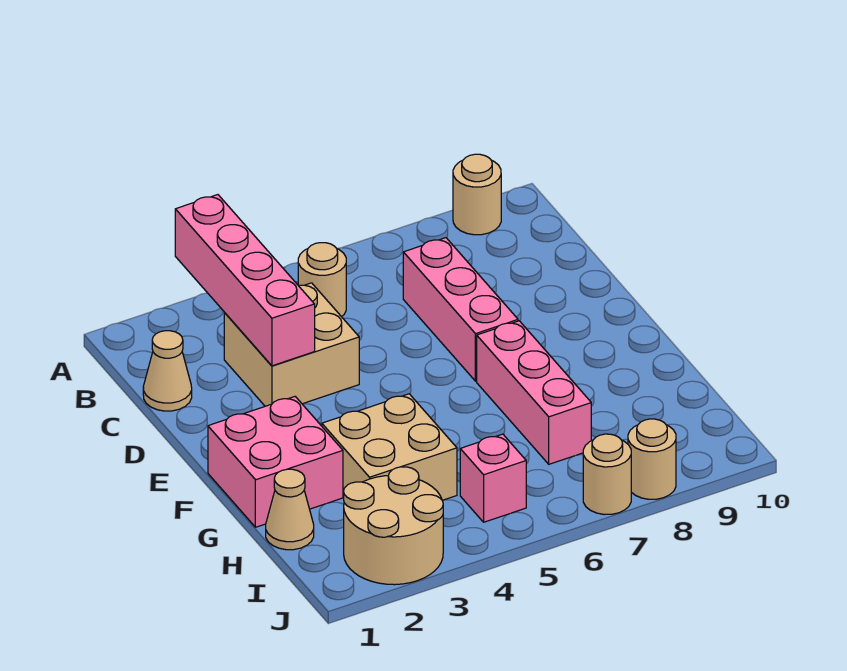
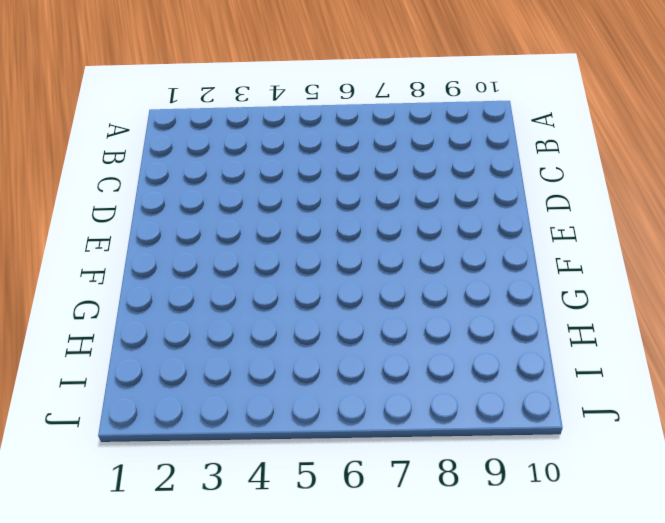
none -> tan round brick A9 level 1
none -> tan round brick B5 level 1
none -> tan cone C1 level 1

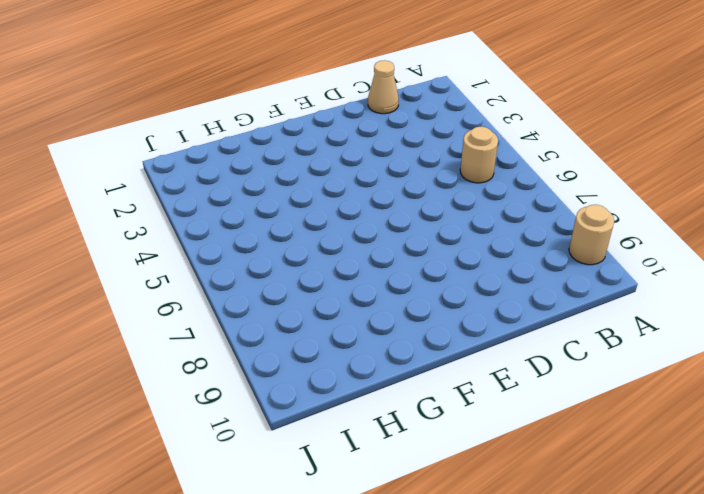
none -> tan brick C3:D4 level 1
none -> pink brick C7:E7 level 1
none -> pink brick F1:G2 level 1

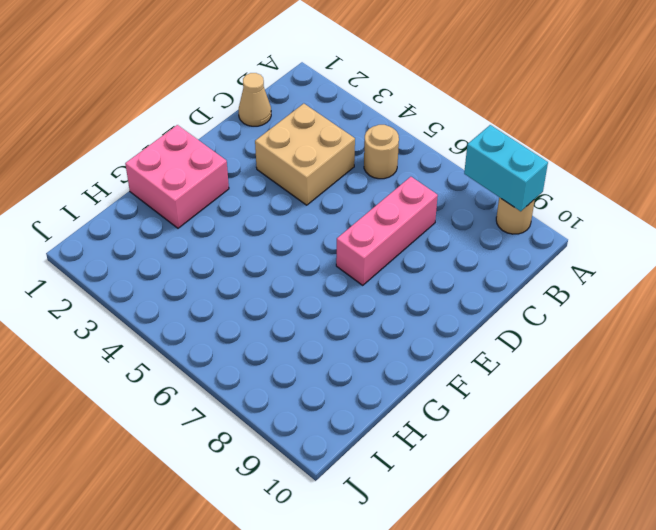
cyan brick A8:A9 level 2 -> none
none -> pink brick F7:H7 level 1
none -> tan brick G3:H4 level 1
none -> tan cone H1 level 1

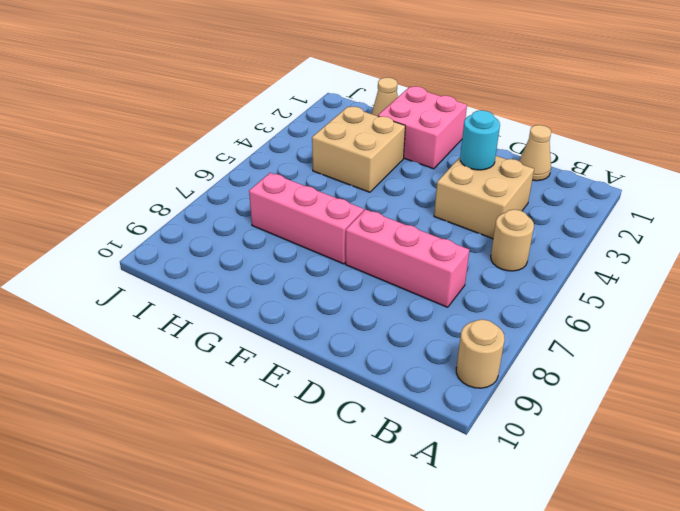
cyan round brick D3 level 2 -> pink brick A3:D3 level 2
none -> tan round brick I2:J3 level 1
none -> pink brick I5 level 1
none -> tan round brick J7 level 1

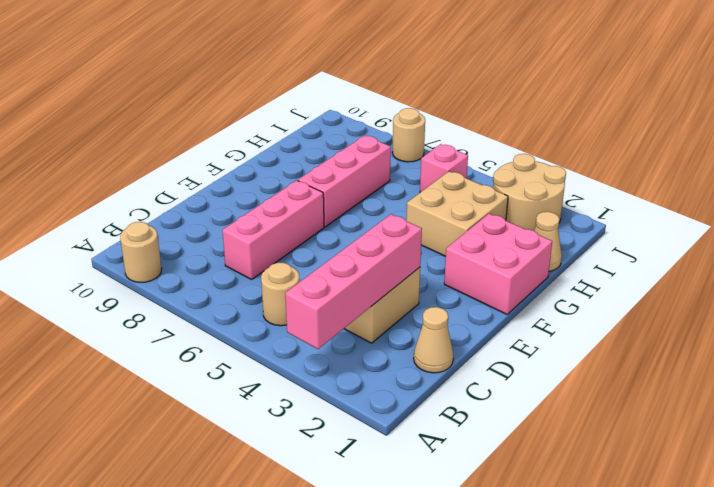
none -> tan round brick J8 level 1

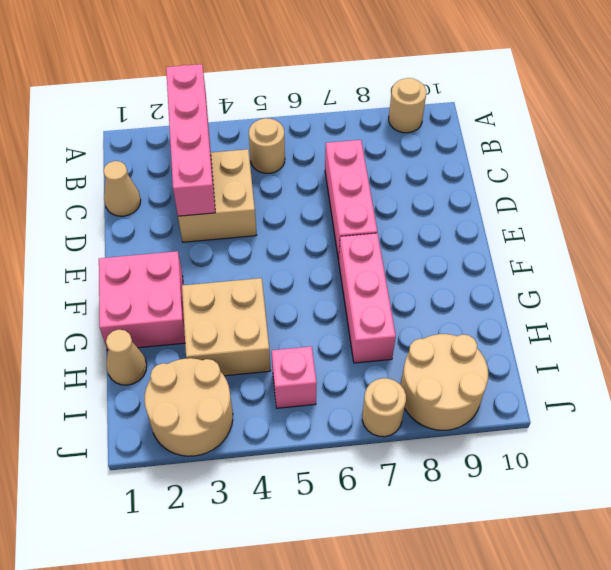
tan round brick I8:J9 level 1 -> tan round brick J8 level 1

